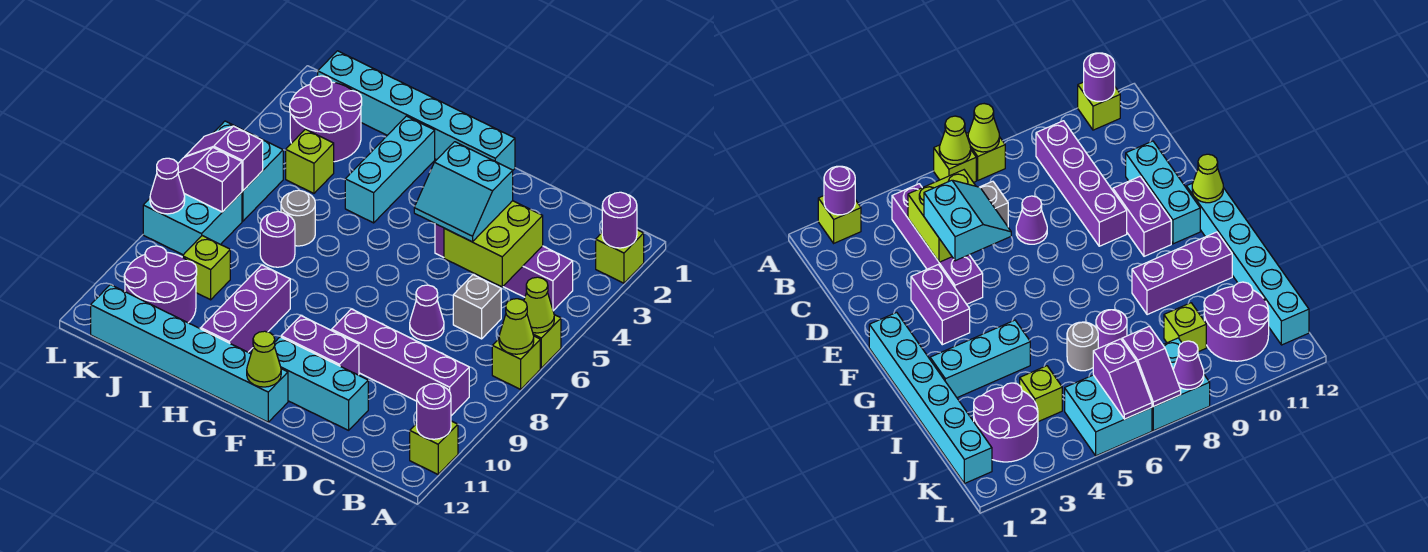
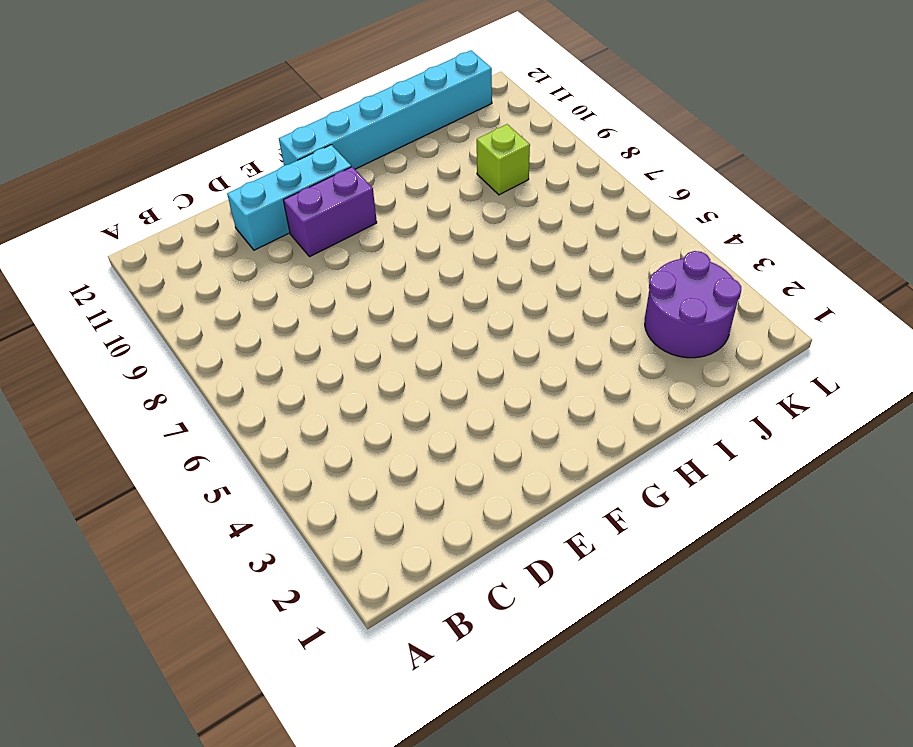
none -> lime brick A2 level 1
none -> lime brick A6 level 1
none -> lime brick A7 level 1
none -> lime brick A11 level 1

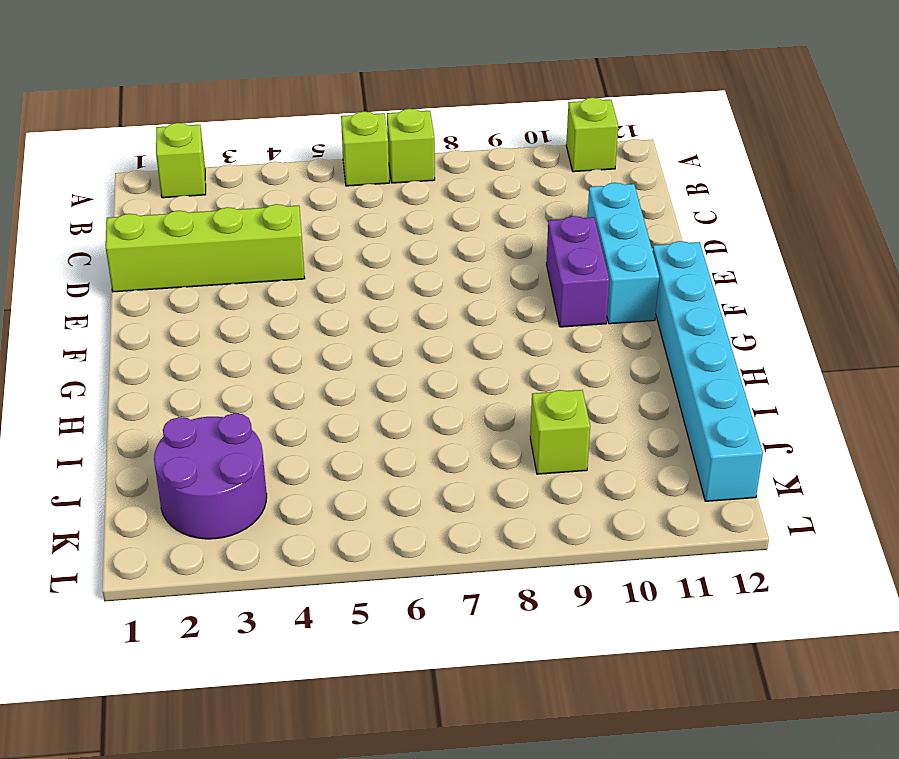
lime brick D1:D4 level 1 -> purple brick B4:E4 level 1
none -> purple brick B9:E9 level 1
none -> grey brick C6 level 1
none -> purple cone D7 level 1
none -> purple brick E3:F3 level 1

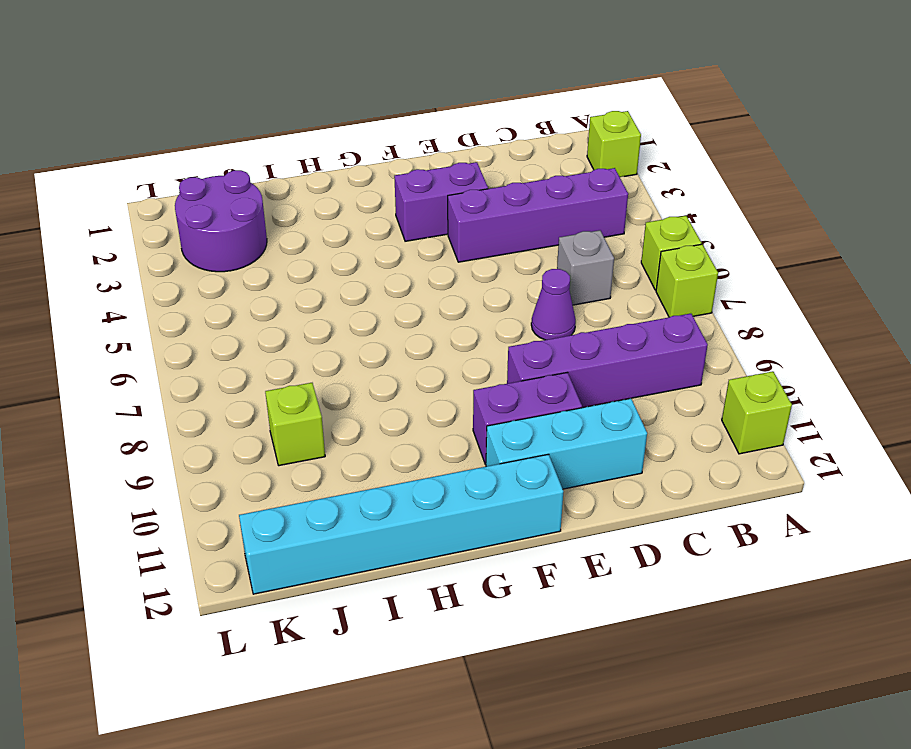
none -> cyan brick F1:K1 level 1
none -> cyan brick H2:H4 level 1
none -> purple brick H9:H11 level 1
none -> grey round brick I6 level 1

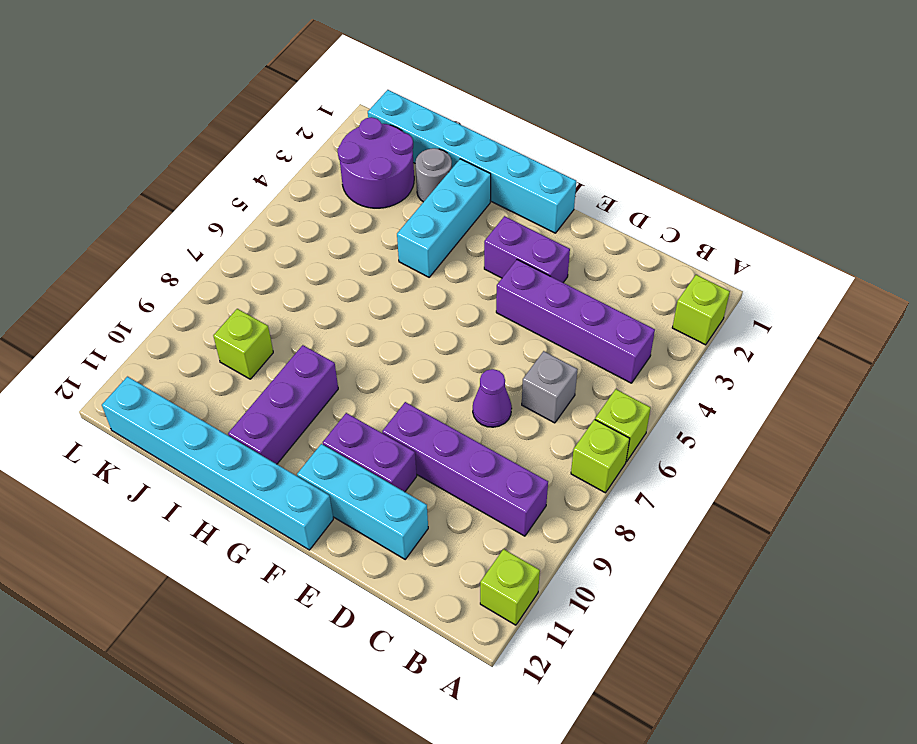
grey round brick I2 level 1 -> grey round brick I6 level 1
none -> purple round brick I7 level 1
none -> lime brick J4 level 1
none -> purple round brick J10:K11 level 1
none -> cyan brick K5:L6 level 1

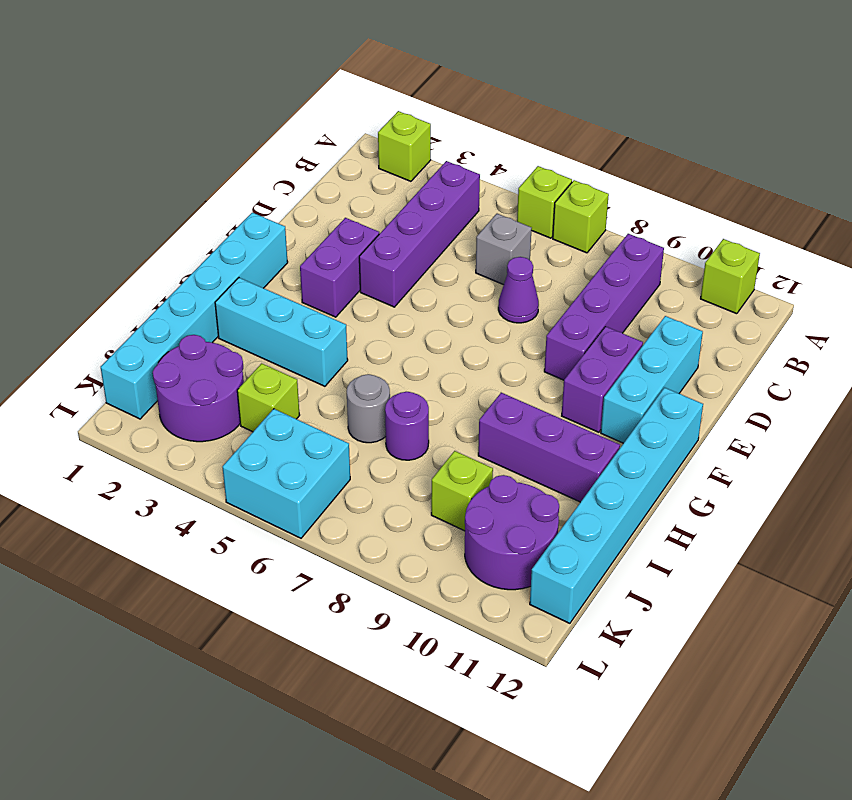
none -> cyan brick K7:L8 level 1
none -> purple round brick A2 level 2
none -> lime cone A6 level 2
none -> lime cone A7 level 2

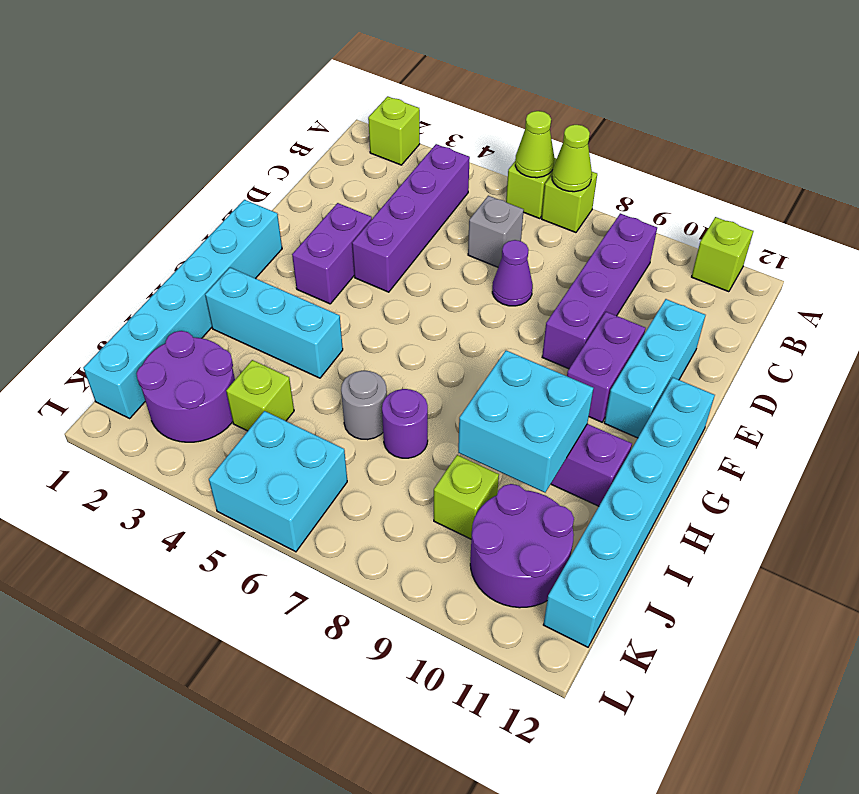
cyan brick H9:I10 level 2 -> cyan brick K7:L8 level 1
none -> purple round brick A2 level 2
none -> purple round brick A11 level 2
none -> lime brick C4:D5 level 2
none -> lime cone F12 level 2

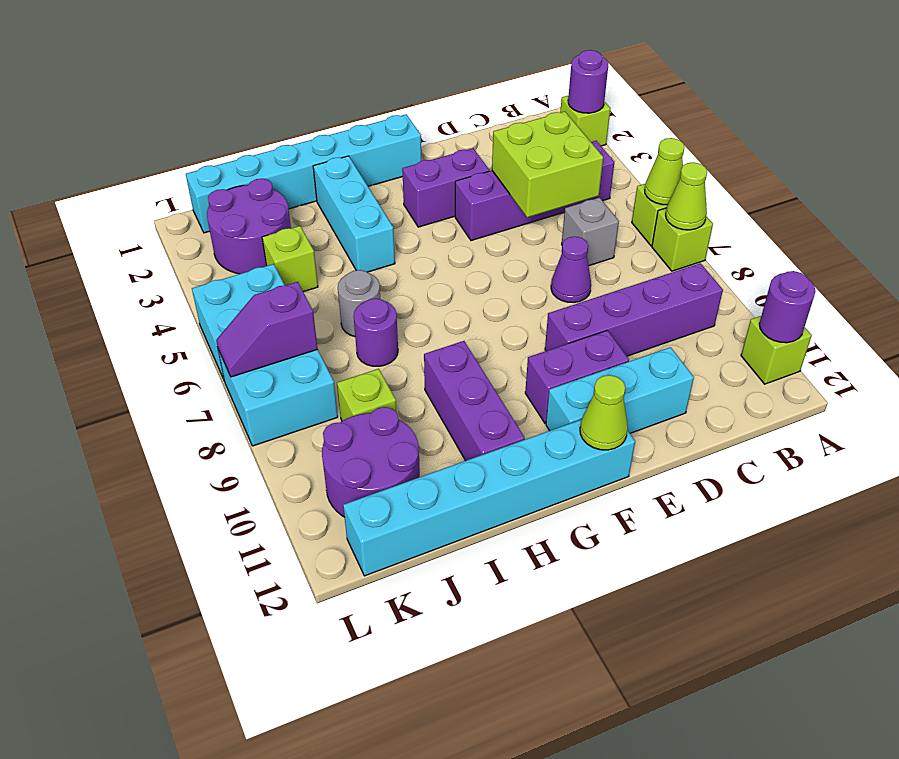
none -> purple slope K6:L6 level 2 top K
none -> purple cone L8 level 2
none -> cyan slope D4:E5 level 3 top 4

